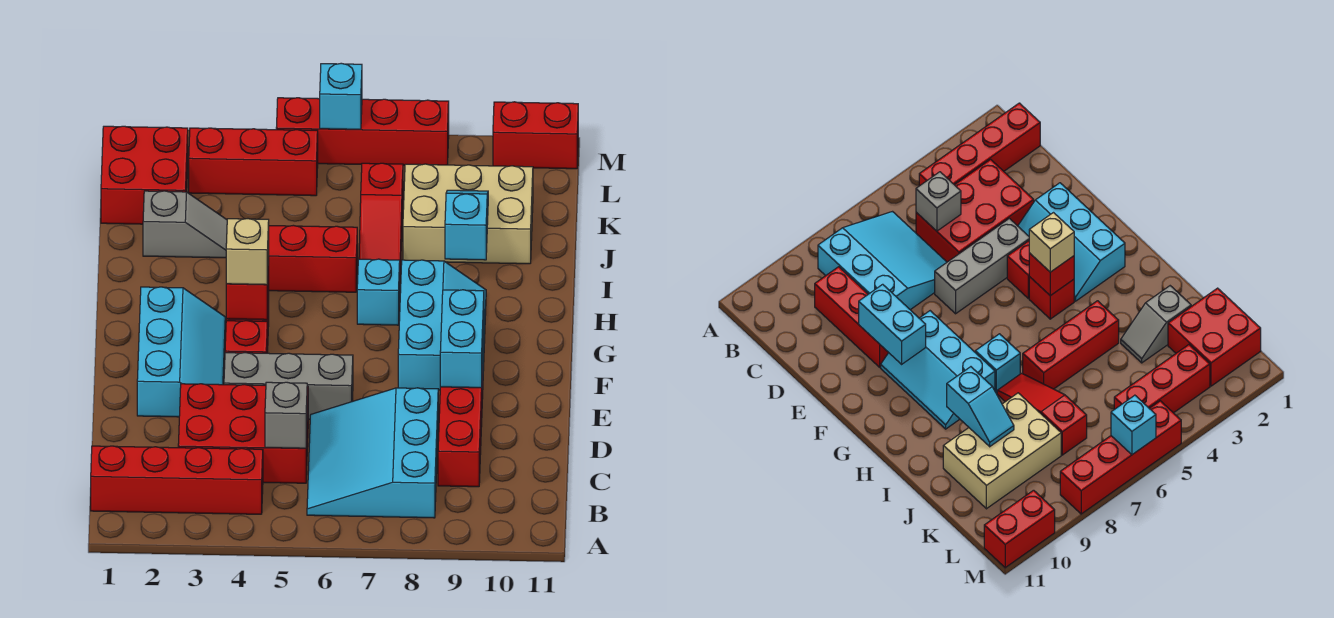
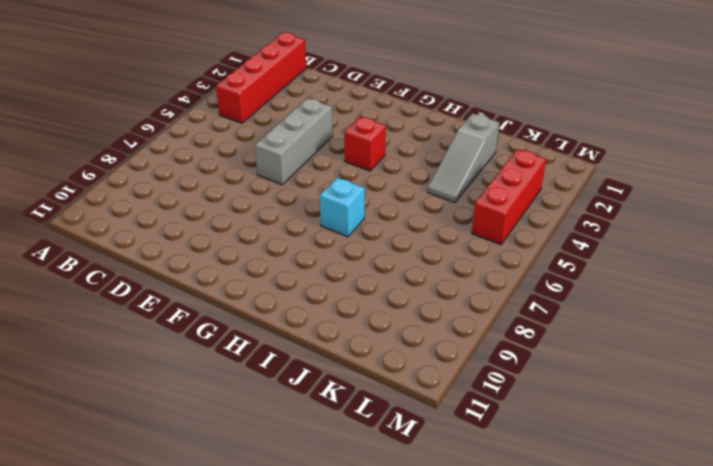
grey slope J2:J4 level 1 top 2 -> grey slope J2:J3 level 1 top 2
none -> cyan slope B6:D8 level 1 top 8
none -> red brick C3:D5 level 1
none -> red brick C9:E9 level 1

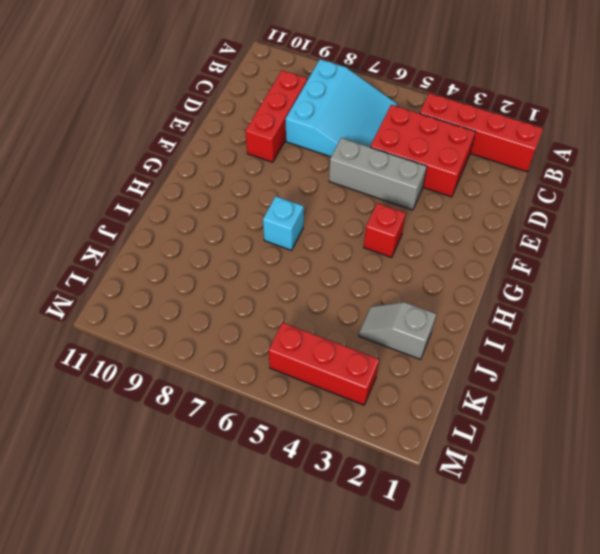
none -> cyan slope E2:G3 level 1 top 2
none -> red brick F4 level 1
none -> cyan slope F8:H9 level 1 top 8

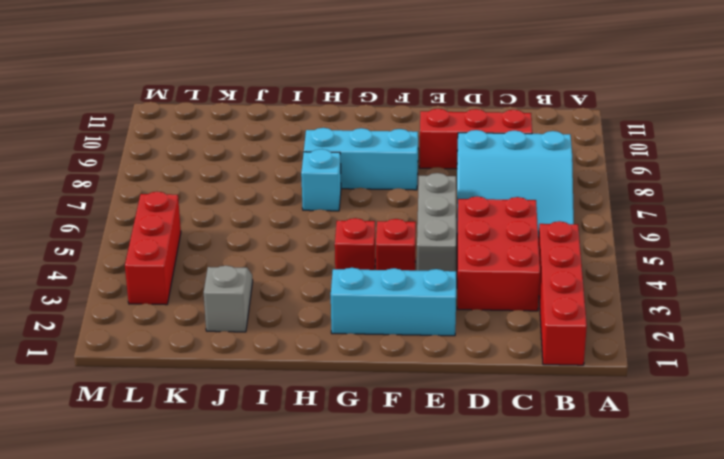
none -> red brick I4:I6 level 1
none -> red slope I7:K7 level 1 top K
none -> tan brick J8:K10 level 1

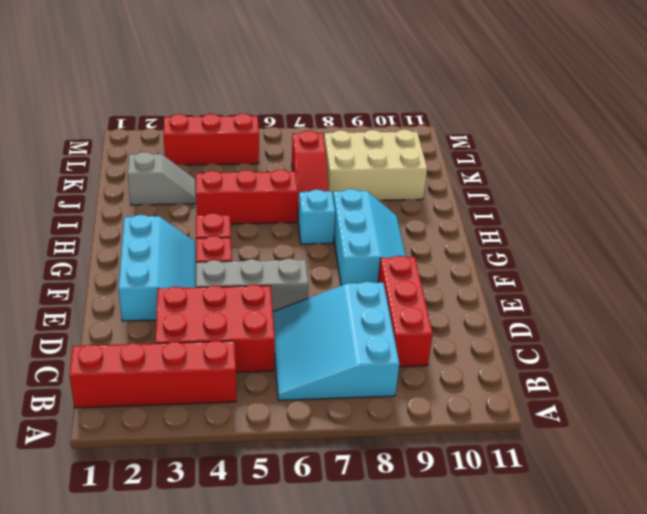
none -> red brick K1:L2 level 1
none -> red brick M5:M8 level 1
none -> red brick M10:M11 level 1

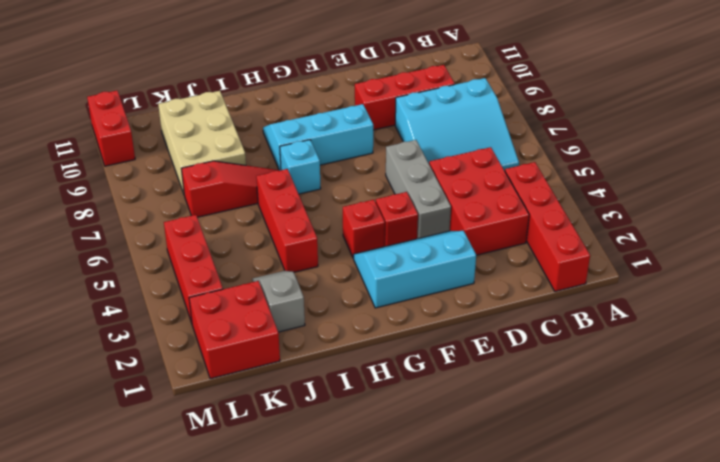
none -> red brick M5:M8 level 1
none -> grey brick C5 level 2
none -> cyan brick E9:F9 level 2

